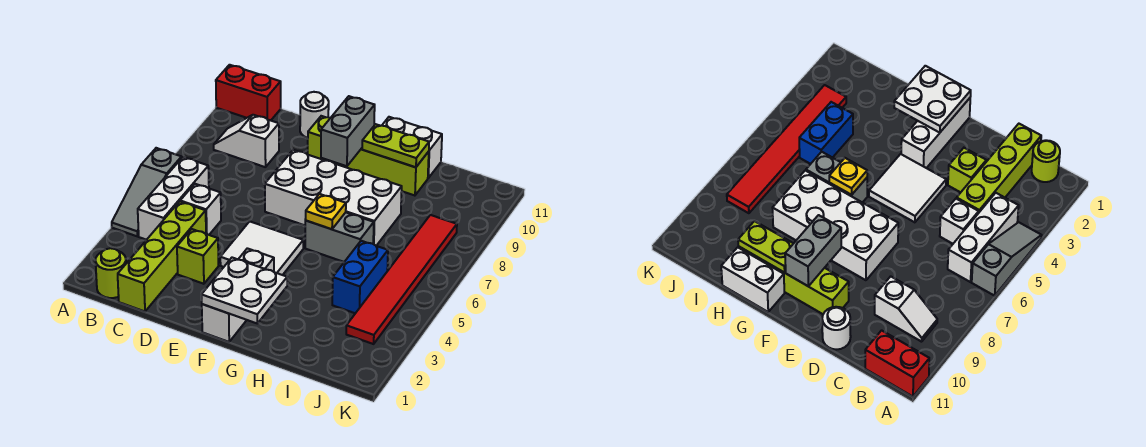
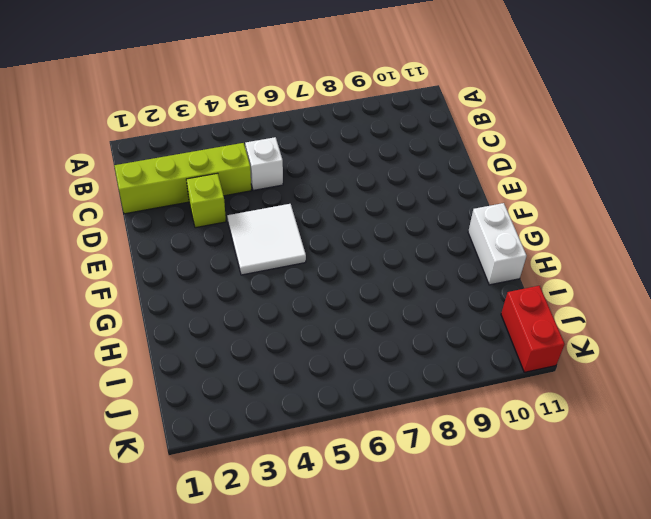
red brick J11:K11 level 1 -> red brick A11:B11 level 1
none -> grey slope A4:A6 level 1 top 6
none -> lime round brick B1 level 1
none -> white brick B4:B6 level 1

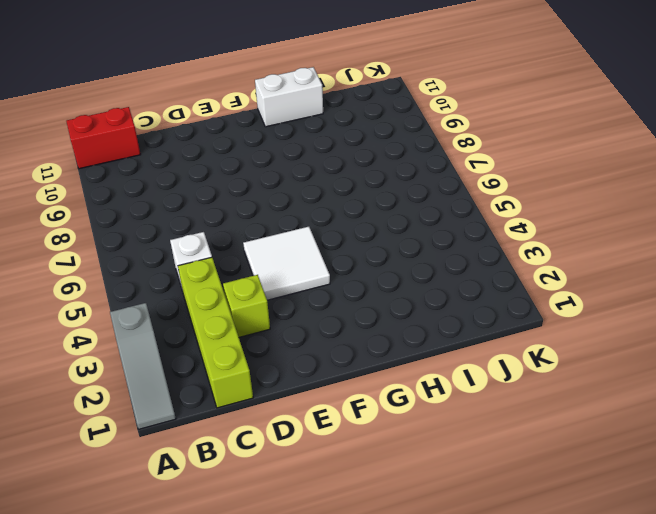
grey slope A1:A3 level 1 top 3 -> grey slope A4:A6 level 1 top 6
none -> lime round brick B1 level 1
none -> white brick B4:B6 level 1
none -> white slope B9:C9 level 1 top C

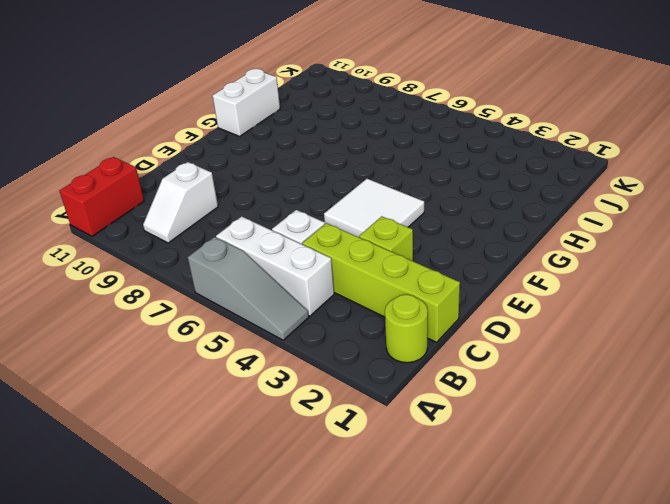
none -> white round brick D11 level 1
none -> white brick E7:H8 level 1
none -> lime brick E10:H10 level 1

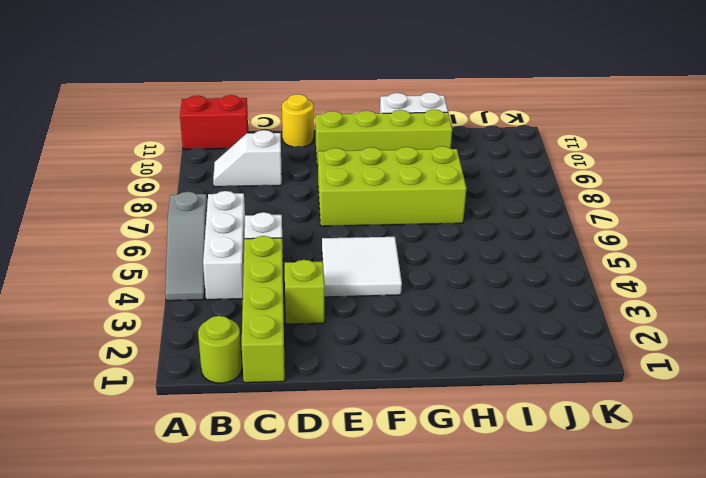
yellow round brick D11 level 1 -> white round brick D11 level 1
lime brick E7:H8 level 1 -> white brick E7:H8 level 1
none -> white brick F1:F3 level 1
none -> grey brick G6:H6 level 1
none -> blue brick I4:I5 level 1

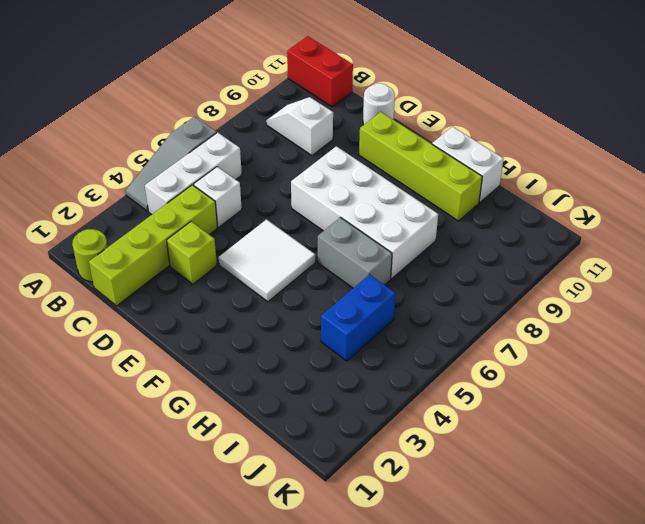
none -> white brick F1:F3 level 1
none -> red tile J3:J8 level 1
none -> white plate F1:G2 level 2

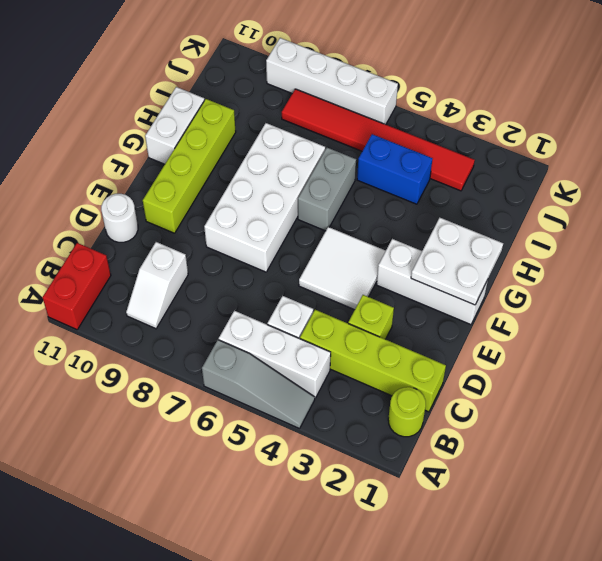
white brick K6:K9 level 1 -> none
none -> grey brick F9:F10 level 2
none -> yellow plate G6 level 2
none -> lime plate G10:H10 level 2

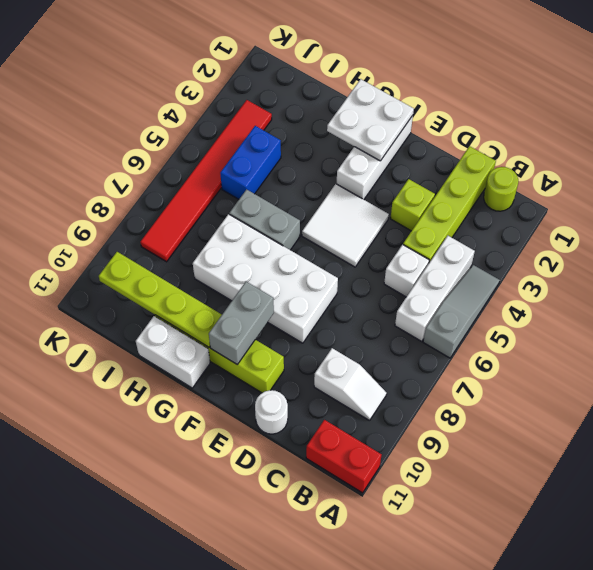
lime plate G10:J10 level 2 -> lime plate G10:H10 level 2
none -> yellow plate G6 level 2

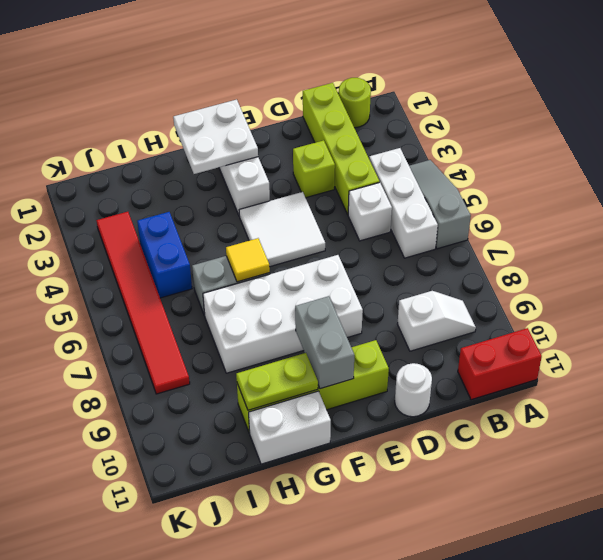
yellow tile G6 level 2 -> yellow plate G6 level 2

